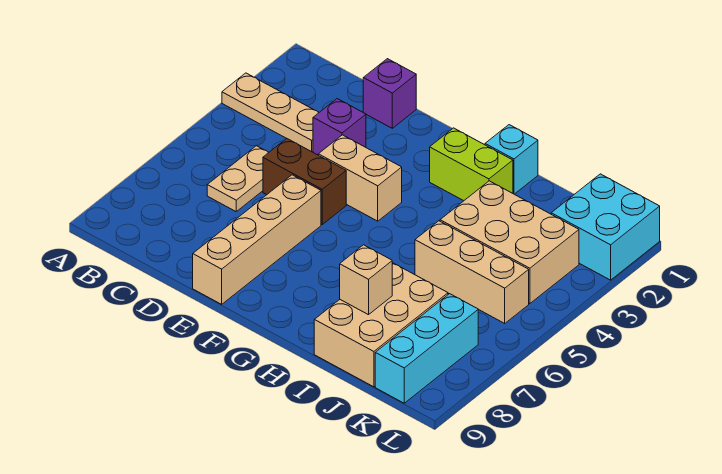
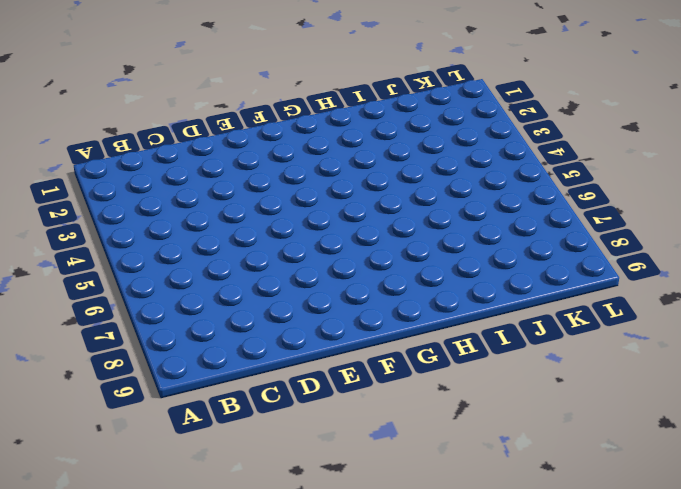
none -> tan plate A3:C3 level 1
none -> tan plate C5:C6 level 1
none -> purple brick D1 level 1

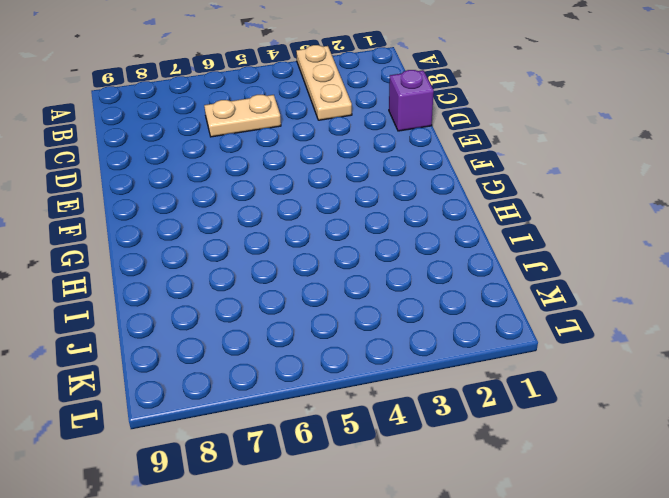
none -> purple brick D3 level 1
none -> brown brick D5:E5 level 1
none -> tan brick E4:F4 level 1

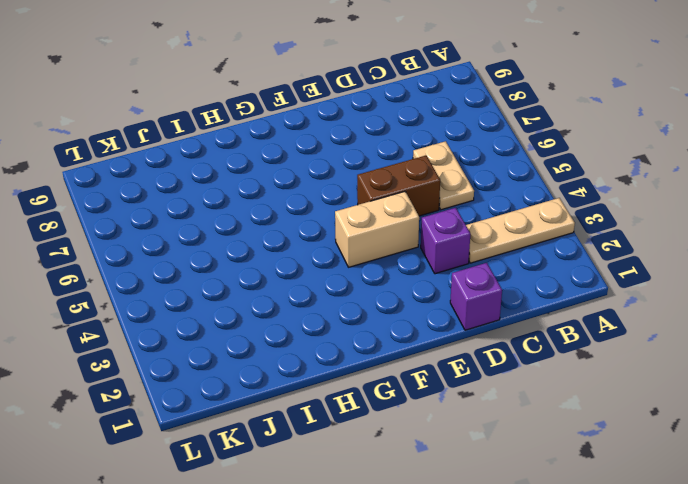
none -> tan brick E6:E9 level 1
none -> lime brick G2:H2 level 1
none -> cyan brick H1 level 1

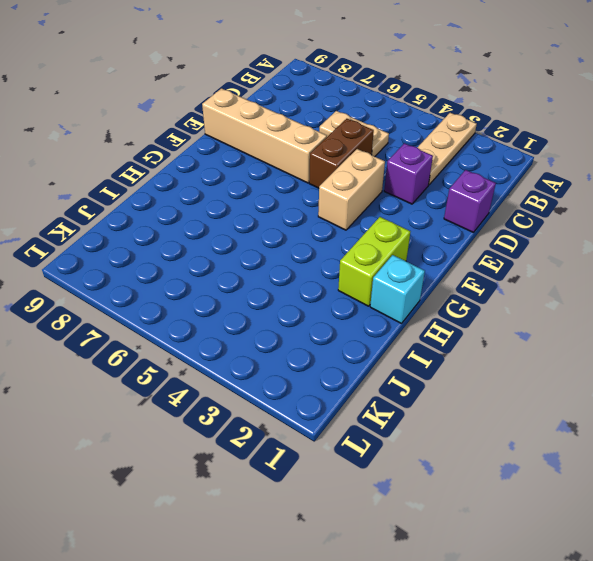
none -> tan brick I3:K4 level 1
none -> tan brick I5:K5 level 1
none -> tan brick I7:J9 level 1

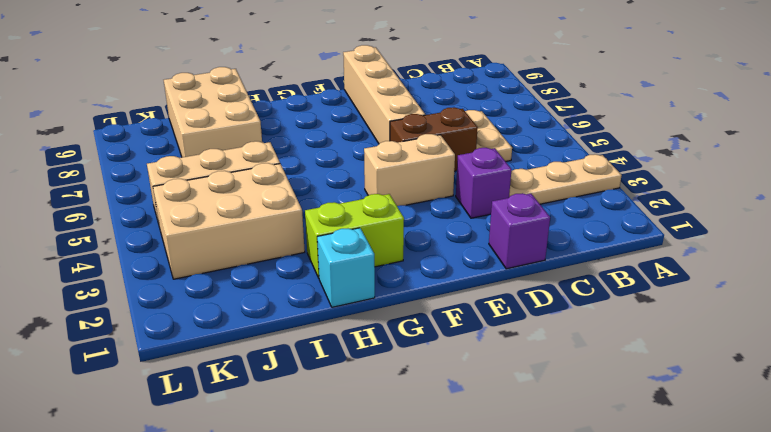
none -> cyan brick K1:L2 level 1
none -> cyan brick K7:K9 level 1
none -> tan brick I8 level 2

